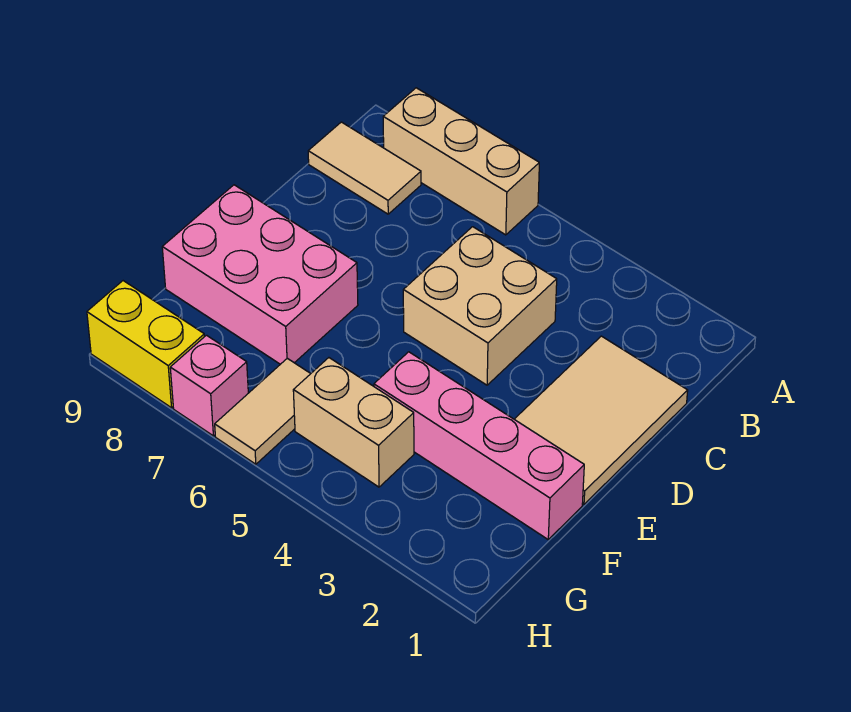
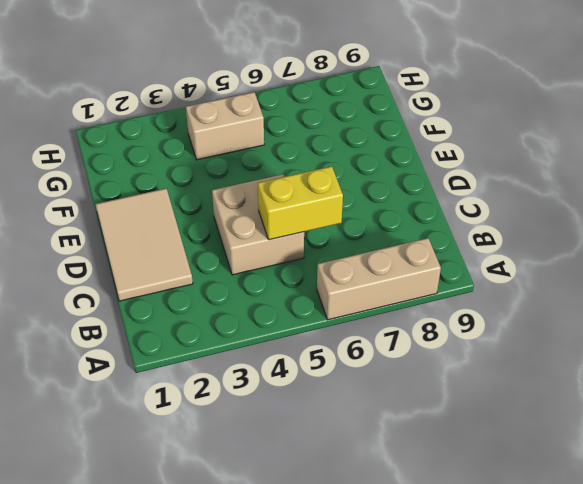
yellow brick C5:C6 level 2 -> yellow brick H8:H9 level 1
none -> tan tile B8:B9 level 1
none -> pink brick E7:F9 level 1

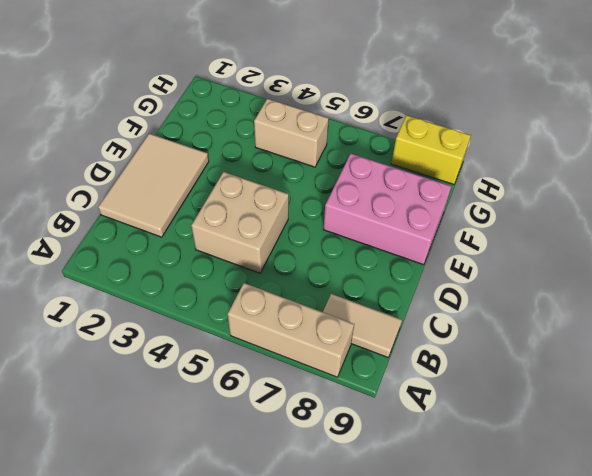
none -> pink brick F1:F4 level 1
none -> tan tile G6:H6 level 1

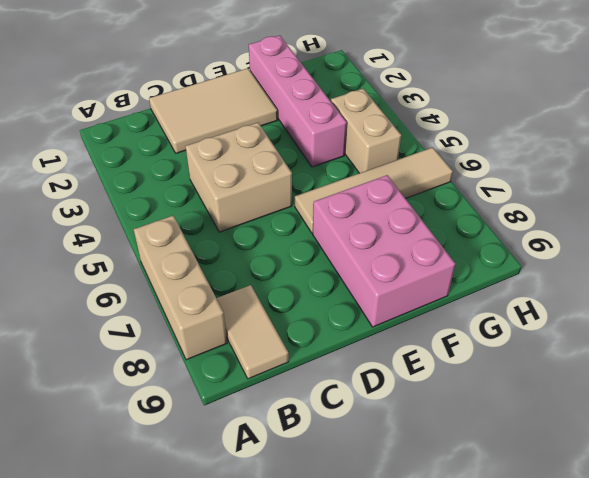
tan tile E6:H6 level 1 -> tan tile G6:H6 level 1
none -> pink brick H7 level 1
none -> yellow brick H8:H9 level 1

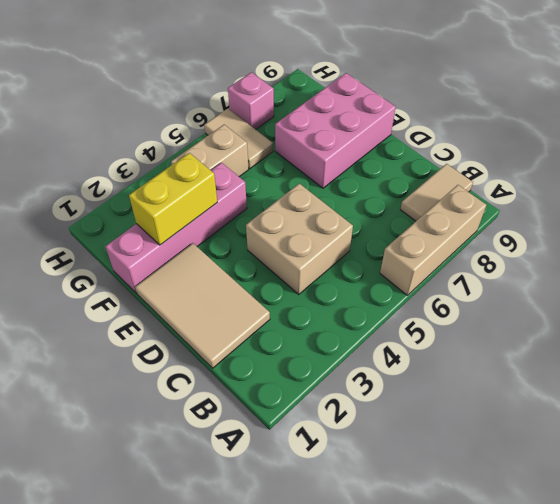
yellow brick F2:F3 level 2 -> yellow brick H8:H9 level 1

